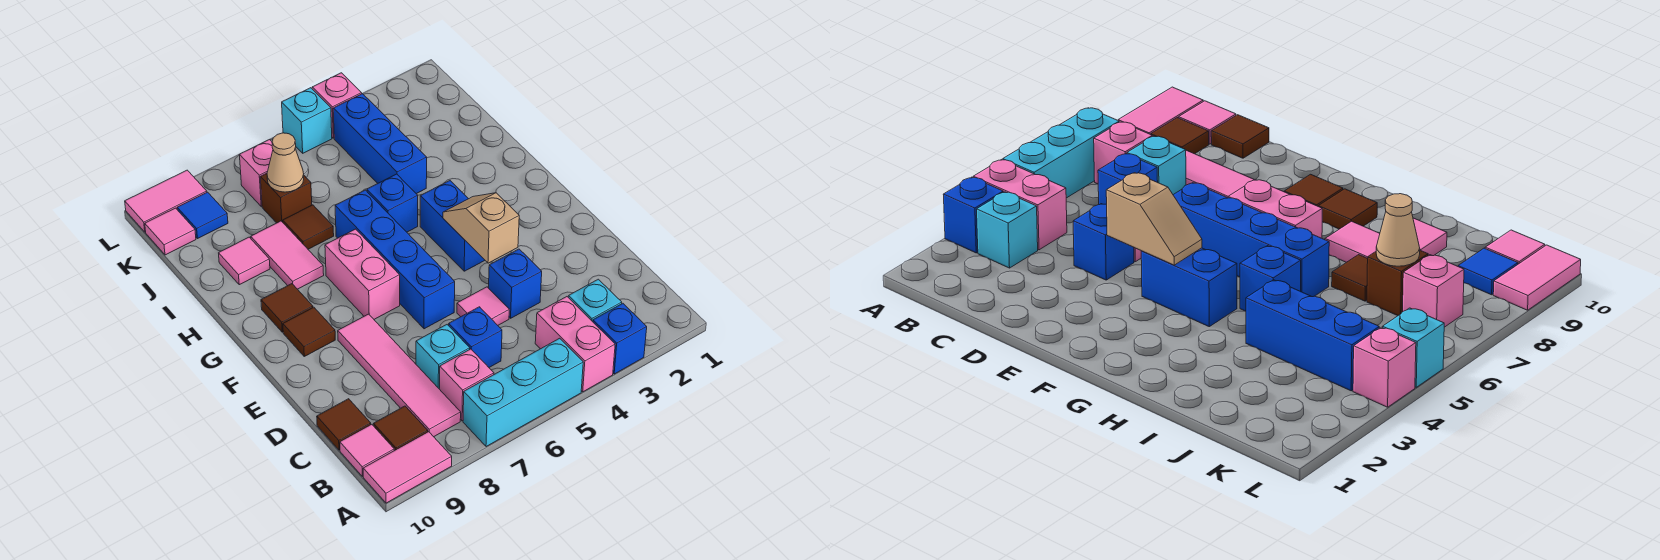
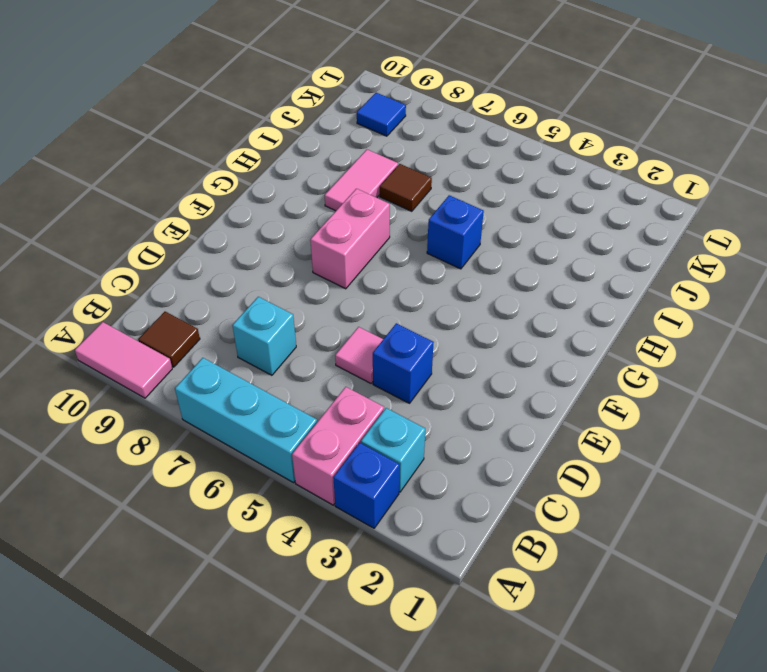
none -> pink brick B7 level 1
none -> pink tile B8:E8 level 1
none -> pink tile B10 level 1
none -> blue brick C6 level 1

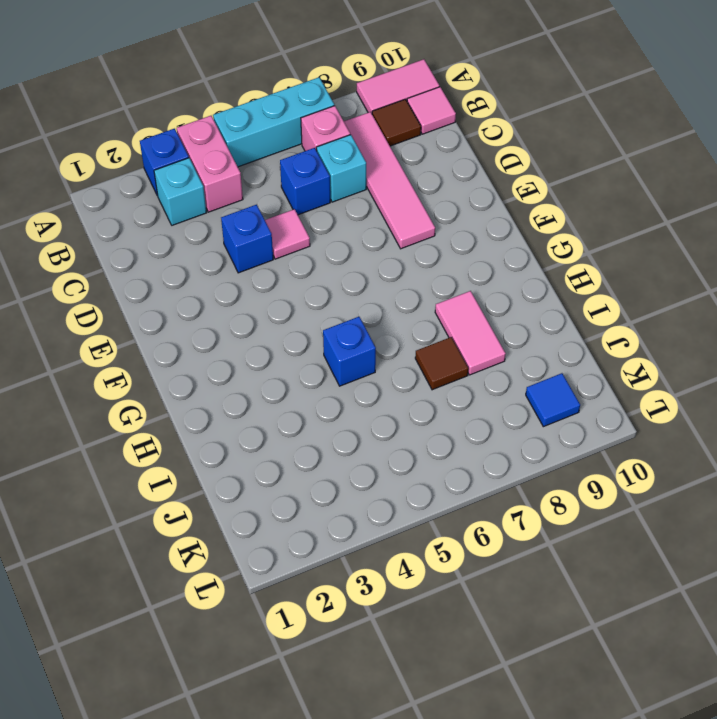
none -> brown tile C10 level 1
none -> blue brick E6:H6 level 1
none -> blue brick F4:G4 level 1
none -> pink brick F7:G7 level 1

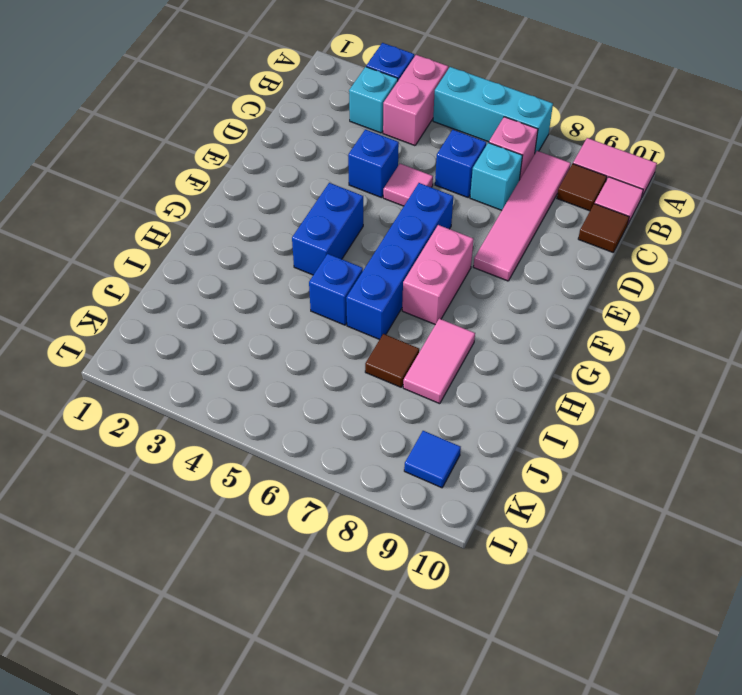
none -> brown tile F9 level 1
none -> brown tile G9 level 1
none -> blue brick I4:K4 level 1
none -> pink tile I9 level 1

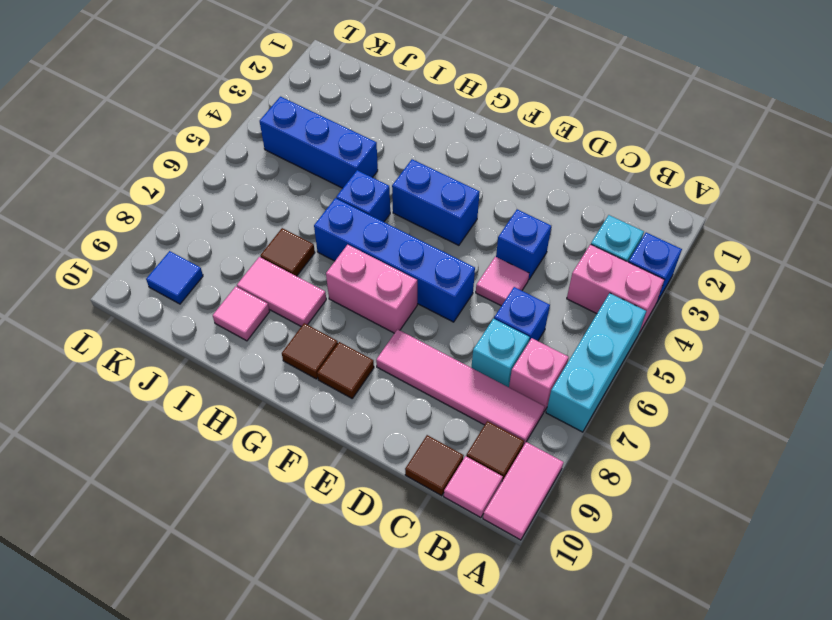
none -> brown brick J7 level 1
none -> pink brick K7 level 1
none -> pink tile K10 level 1
none -> pink brick L4 level 1

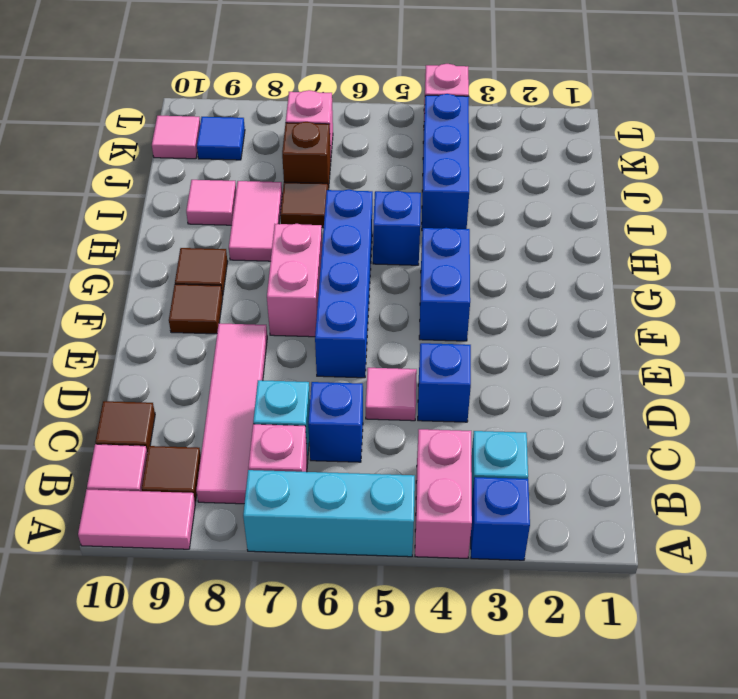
none -> cyan brick L5 level 1
none -> pink tile L9:L10 level 1
none -> tan slope E4:F4 level 2 top E
none -> tan cone J7 level 2

